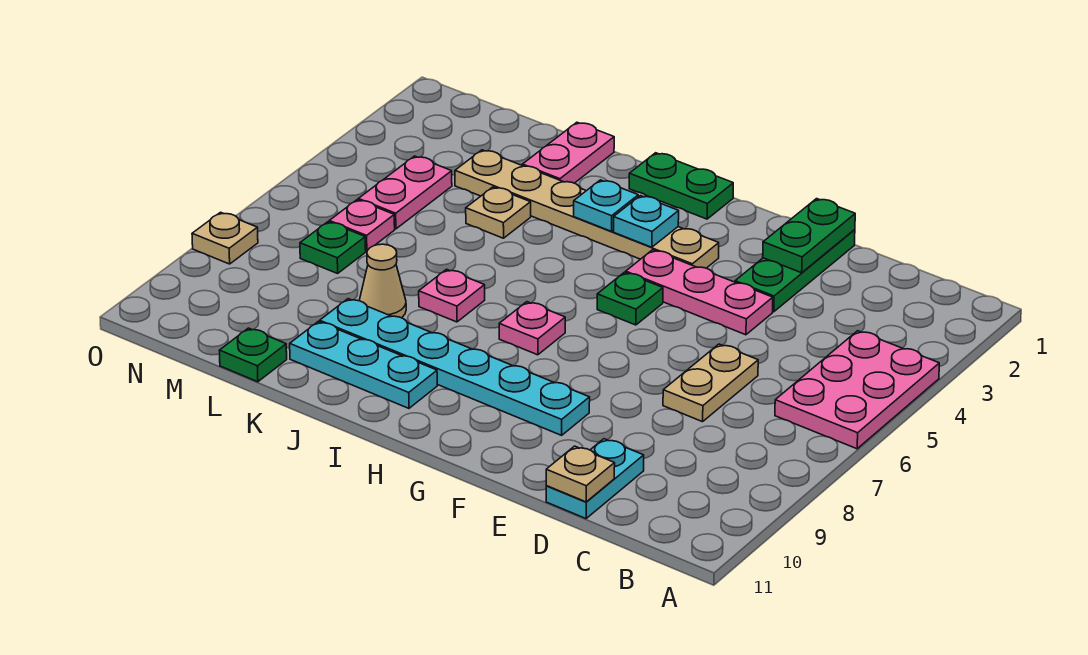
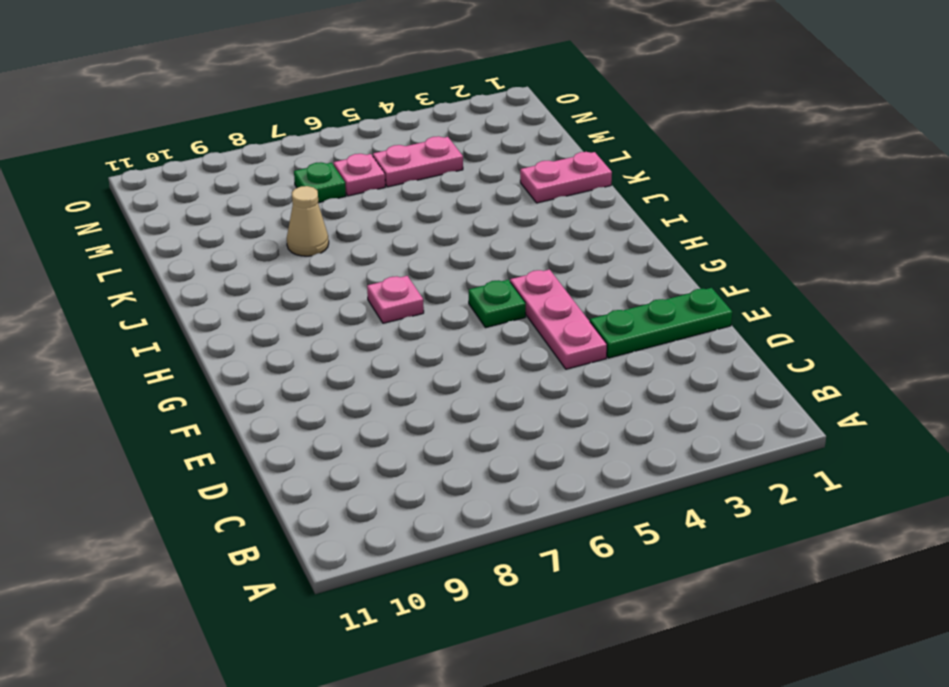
none -> pink plate A4:B6 level 1
none -> tan plate D6:D7 level 1
none -> cyan plate D10:D11 level 1

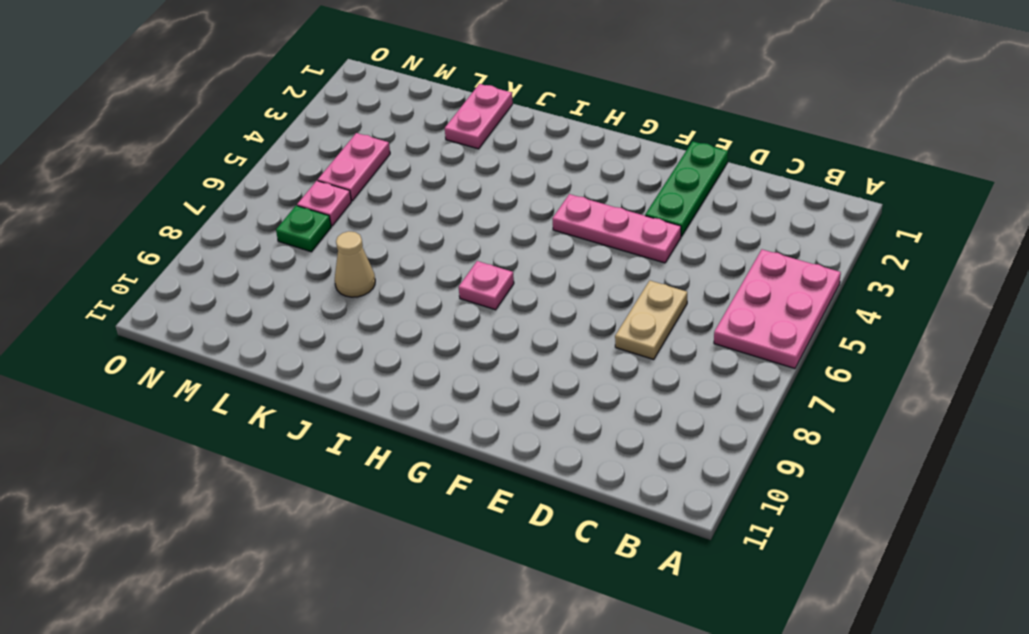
none -> cyan plate D10:D11 level 1
none -> cyan plate F9:K9 level 1
none -> tan plate G3:L3 level 1

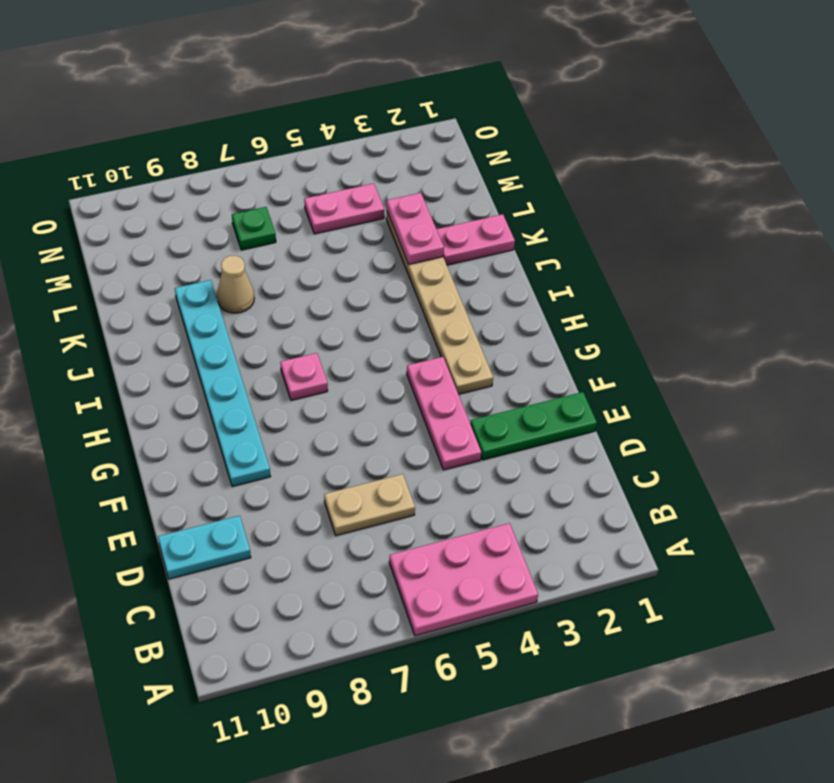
pink plate K3:L3 level 2 -> none
none -> green plate G5 level 1
none -> green plate H1:I1 level 1
none -> cyan plate I10:K10 level 1

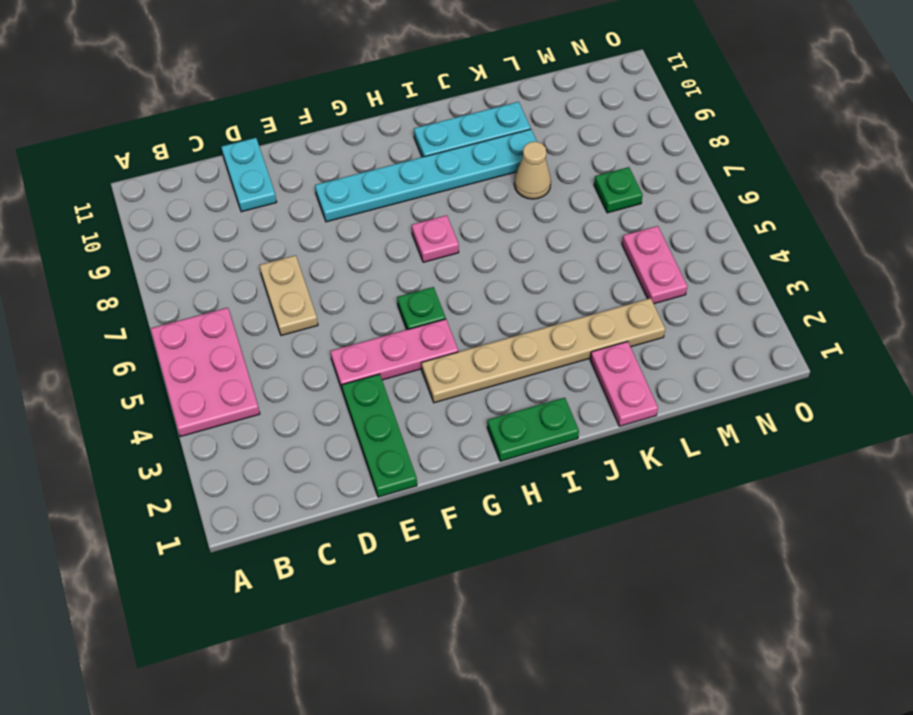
none -> pink plate J7 level 1
none -> tan plate K4 level 1
none -> green plate L11 level 1

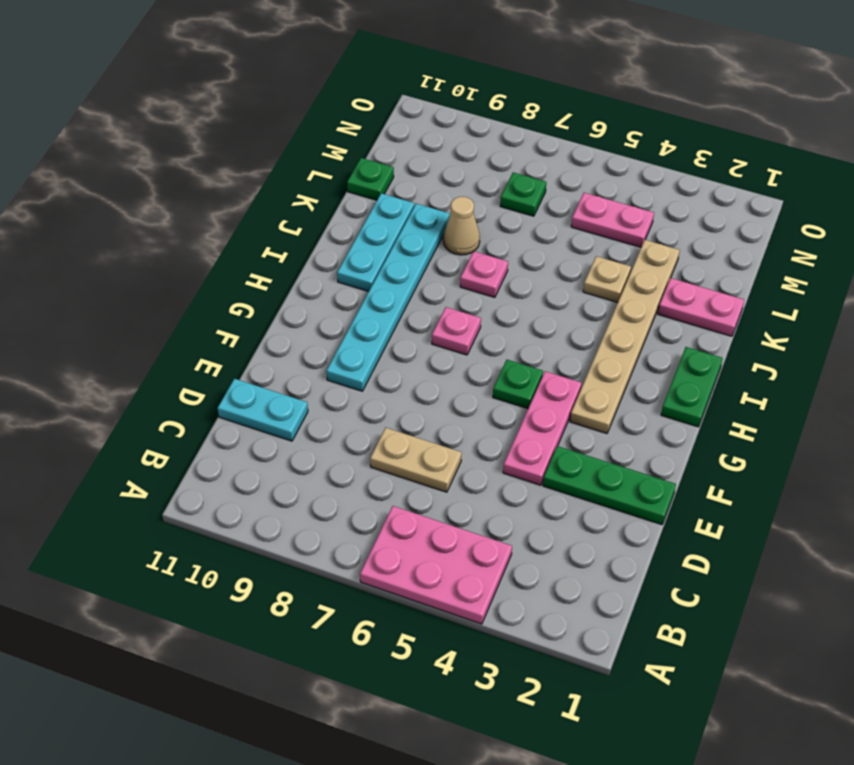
none -> pink plate M6 level 1
none -> tan plate O8 level 1
none -> tan plate D11 level 2

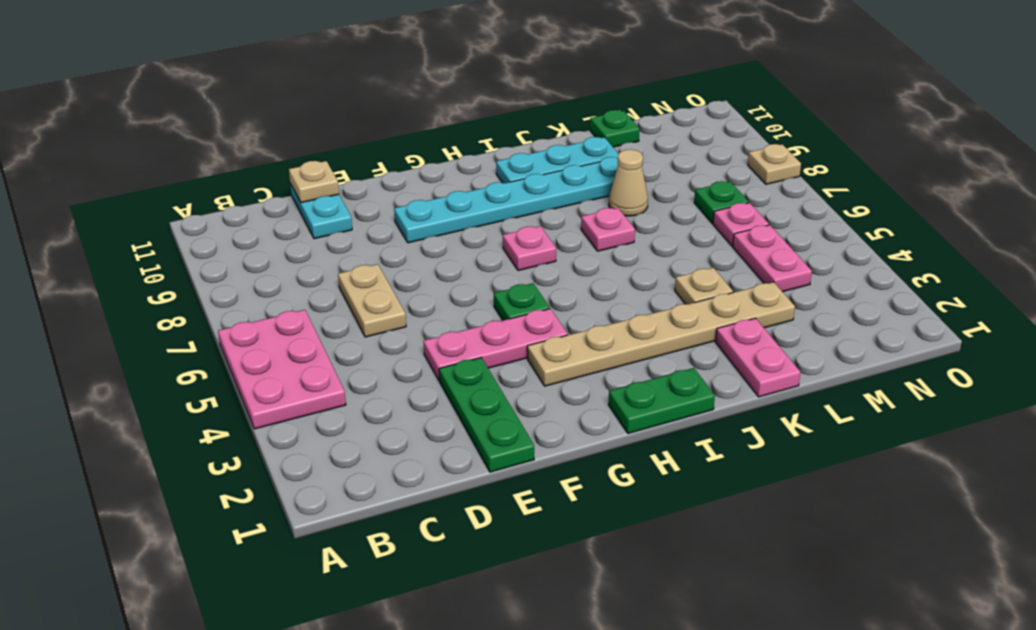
none -> green plate E1:E2 level 2
none -> cyan plate H3 level 2
none -> cyan plate I3 level 2

